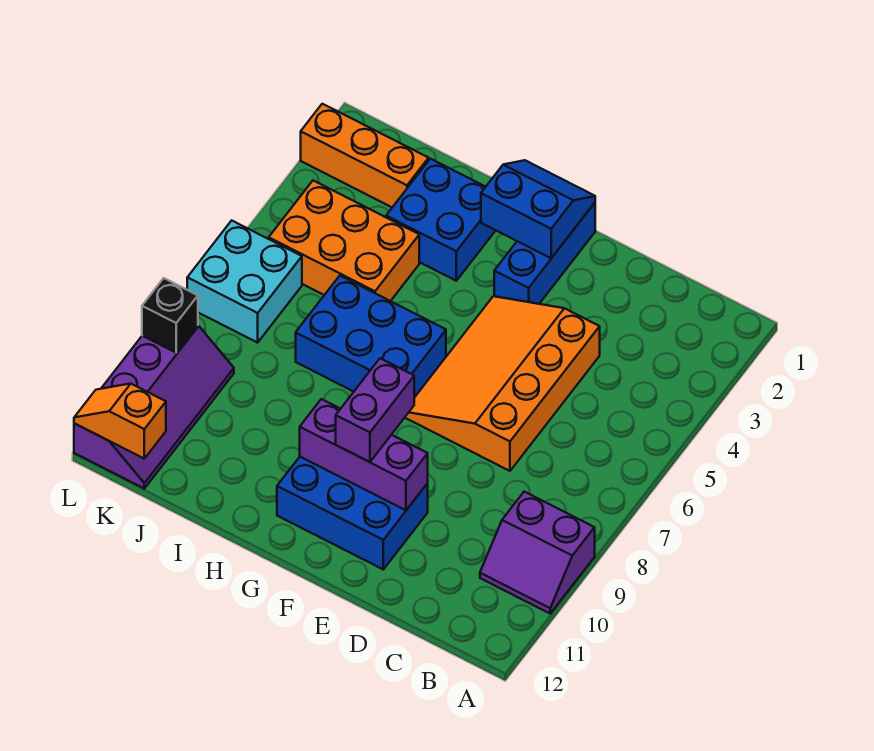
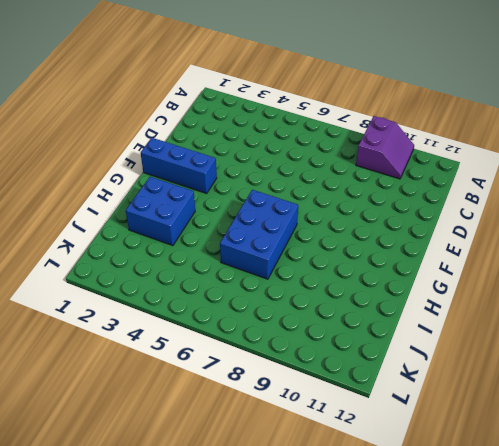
none -> orange slope D4:F7 level 1 top D
none -> blue brick E10:G11 level 1
none -> orange brick I4:K5 level 1

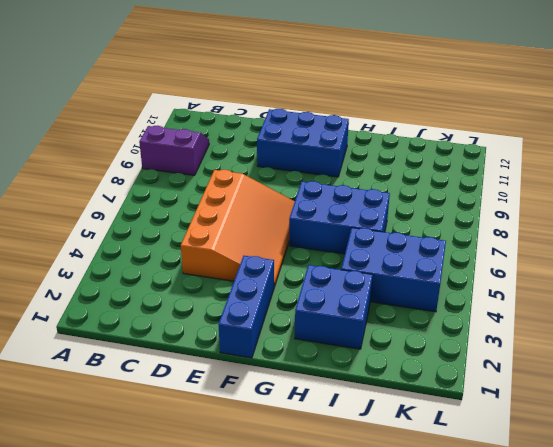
blue brick I4:K5 level 1 -> orange brick I4:K5 level 1
none -> orange brick J2:L2 level 1
none -> cyan brick K6:L7 level 1
none -> purple slope K9:L12 level 1 top L

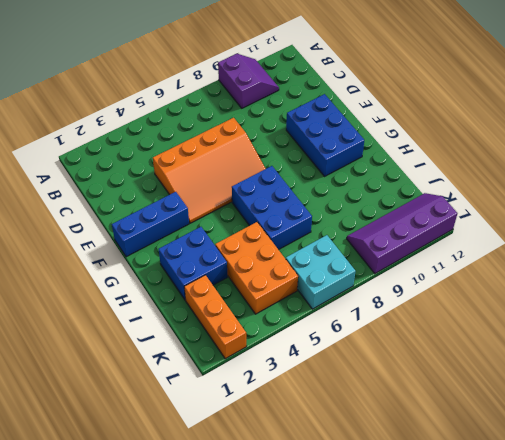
none -> purple brick E10:G10 level 2
none -> blue slope F1:G2 level 2 top 2
none -> orange slope K12:L12 level 2 top K

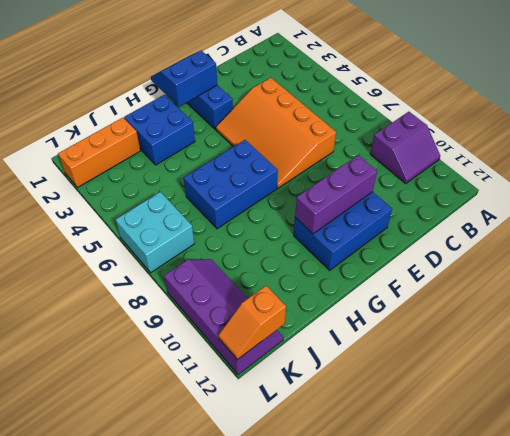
none -> orange brick I4:K5 level 1
none -> black brick L9 level 2
none -> purple brick F9:F10 level 3

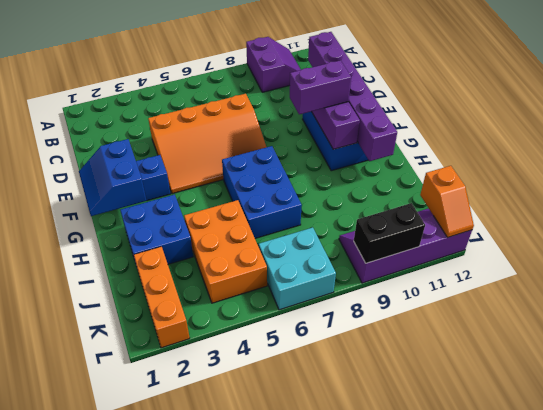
purple brick C11:H11 level 2 -> none
black brick L9:L10 level 2 -> black brick L9 level 2

